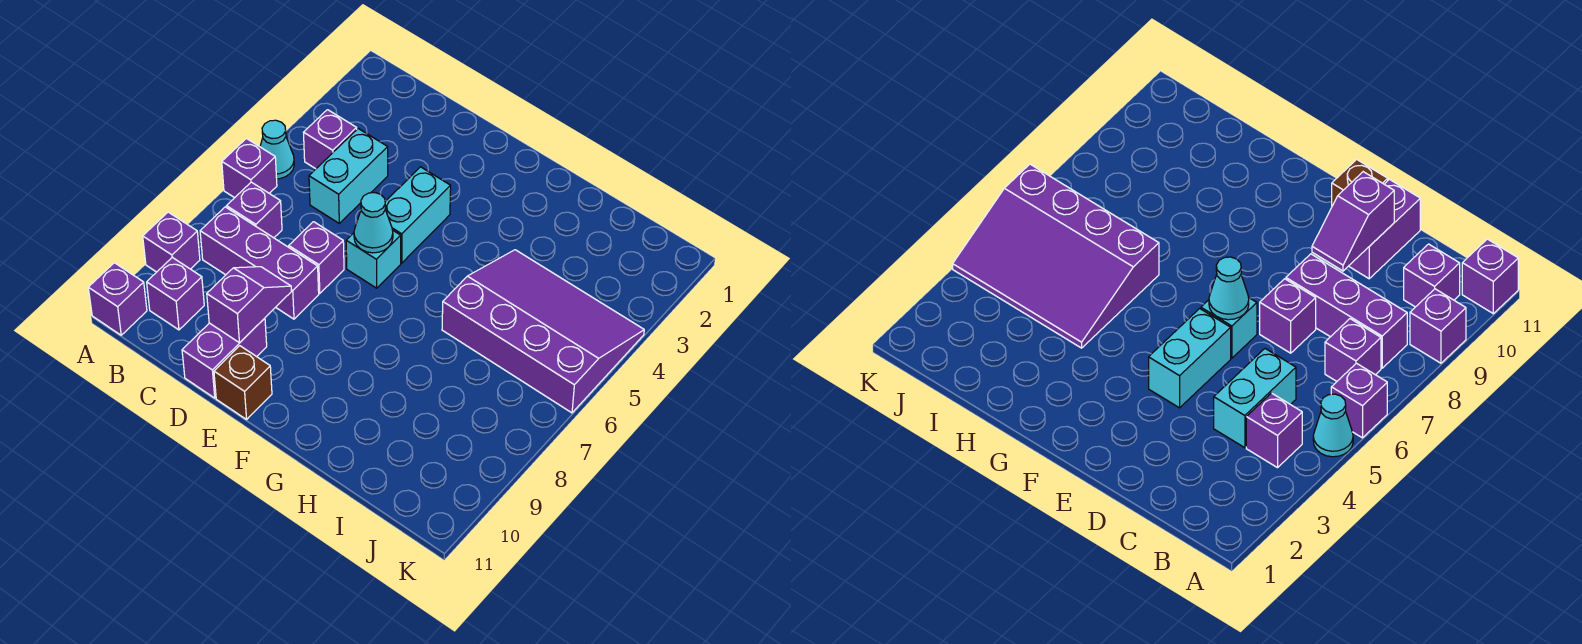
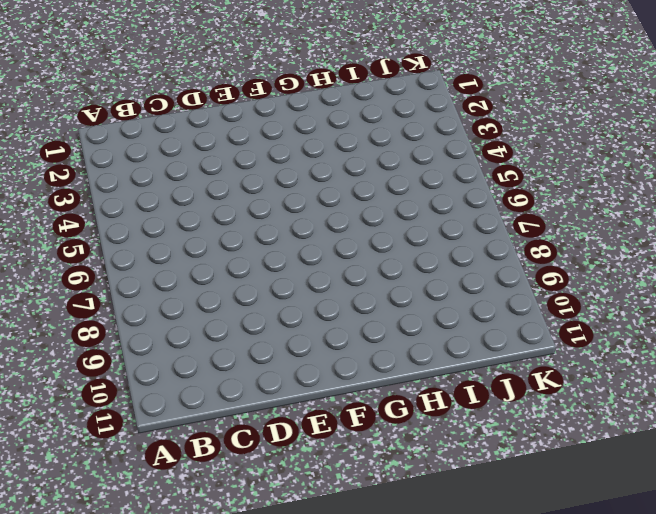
none -> cyan cone A5 level 1
none -> purple brick A6 level 1
none -> purple brick A9 level 1

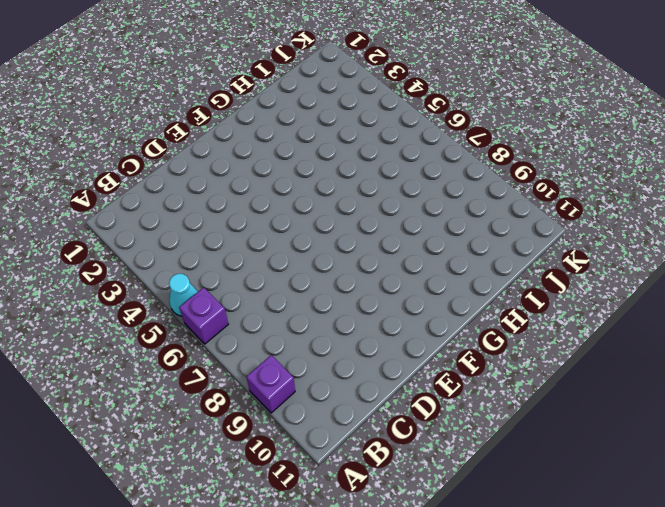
none -> purple brick A11 level 1
none -> purple brick B4 level 1
none -> purple brick B7 level 1

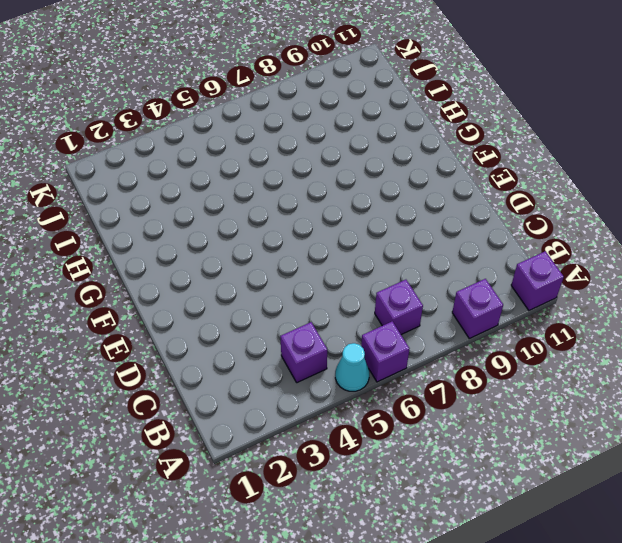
none -> purple brick B8:D8 level 1
none -> purple brick B10 level 1
none -> cyan brick C4:C5 level 1

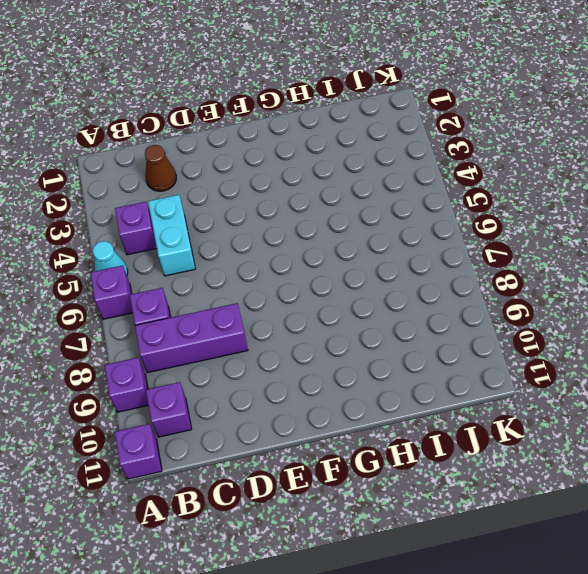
brown cone C2 level 1 -> none
none -> purple brick D7 level 1
none -> purple brick D10:D11 level 1
none -> cyan brick E4:E5 level 1

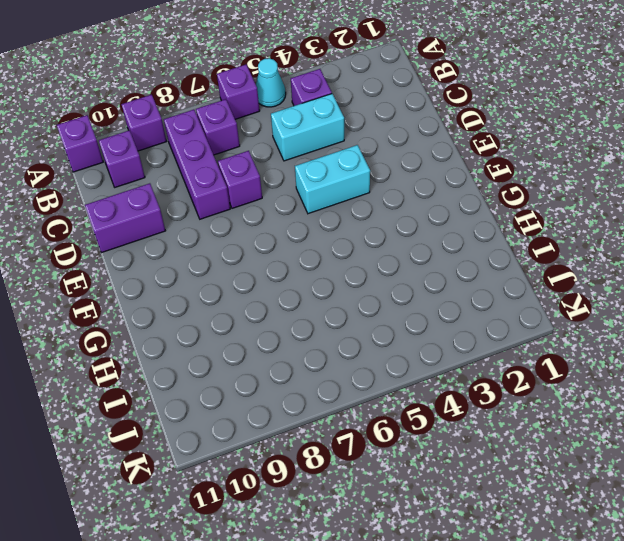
none -> cyan brick E6 level 1
none -> brown brick E11 level 1
none -> purple slope H4:K6 level 1 top 6

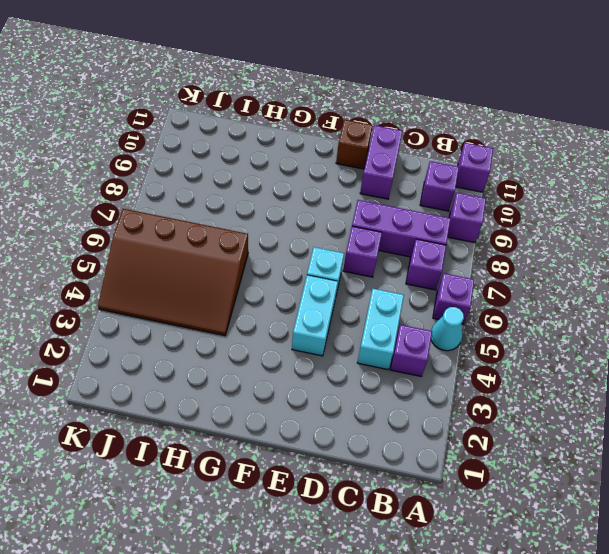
brown slope H4:K6 level 1 top 6 -> purple slope H4:K6 level 1 top 6
none -> purple slope D9:D10 level 2 top 10
none -> cyan cone E6 level 2

